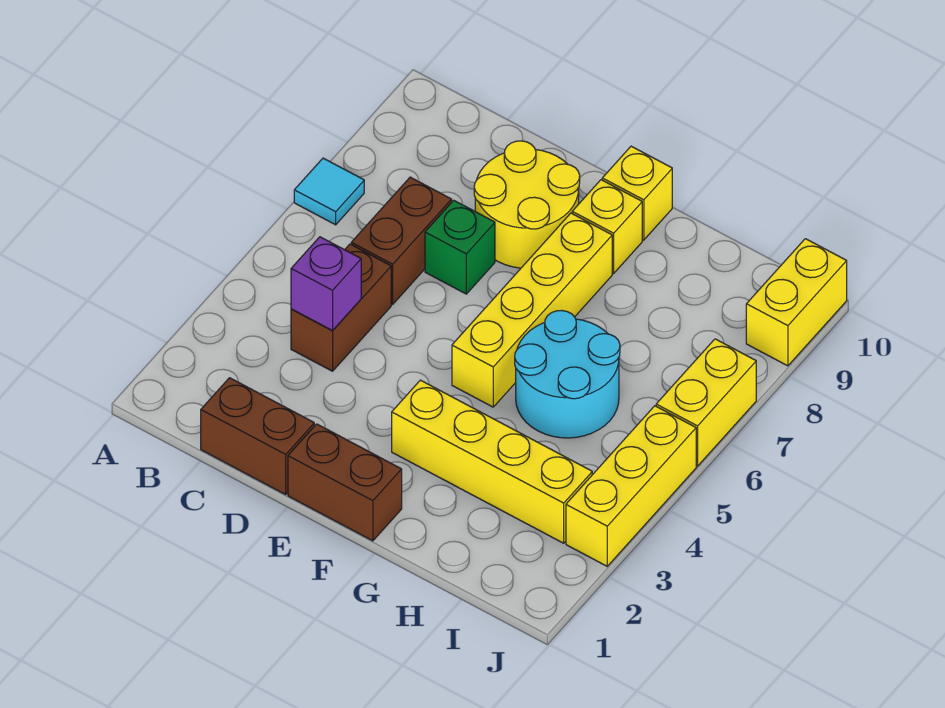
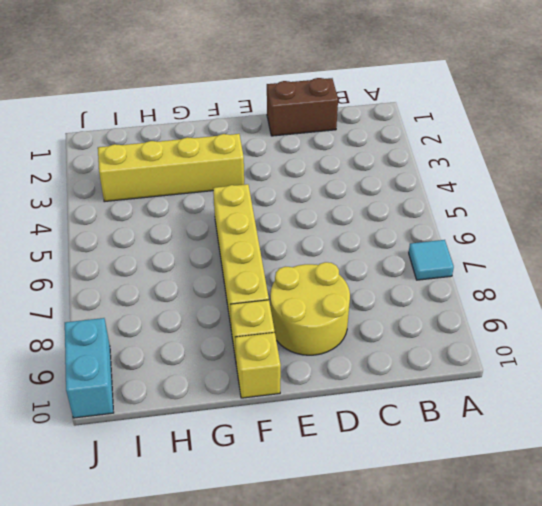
cyan brick J9:J10 level 1 -> yellow brick J9:J10 level 1
none -> brown brick C4:C5 level 1
none -> brown brick C6:C7 level 1
none -> green brick D7 level 1

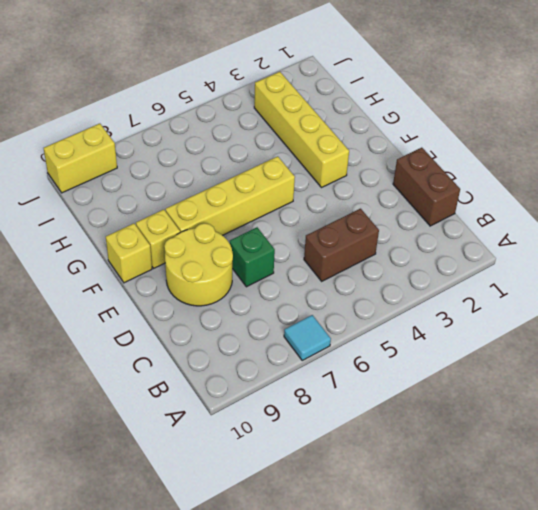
none -> brown brick C6:C7 level 1
none -> brown brick E1:F1 level 1
none -> cyan round brick G5:H6 level 1

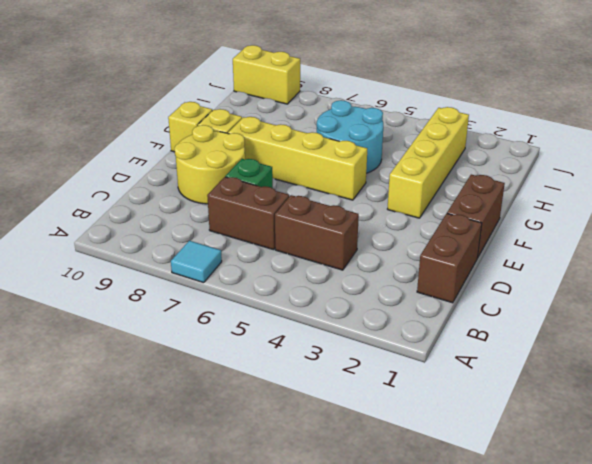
none -> yellow brick J3:J5 level 1
none -> yellow brick J6:J7 level 1
none -> purple brick C4 level 2

